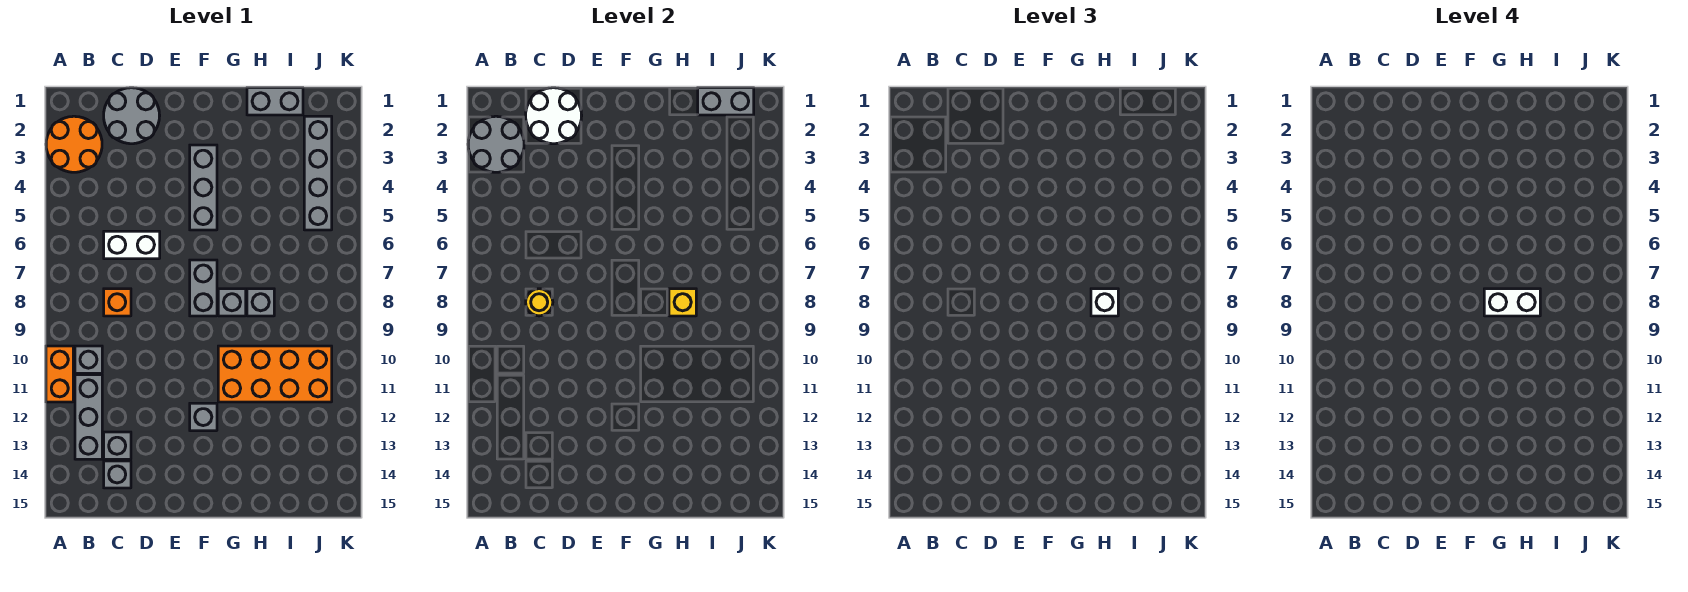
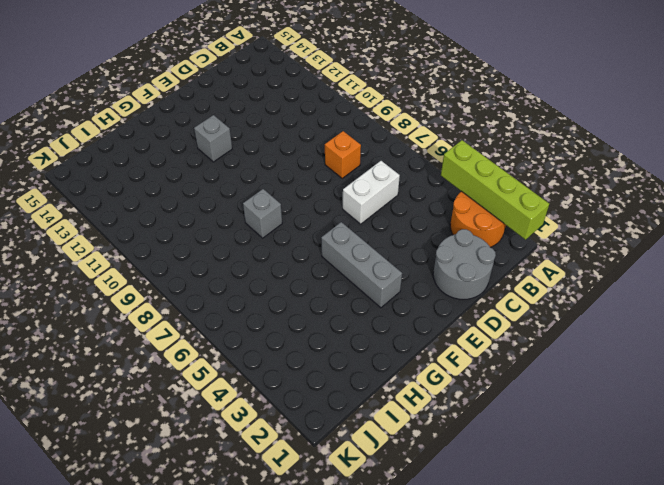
lime brick A1:A4 level 2 -> grey round brick A2:B3 level 2
none -> orange brick A10:A11 level 1
none -> grey brick B10 level 1
none -> grey brick B11:B13 level 1

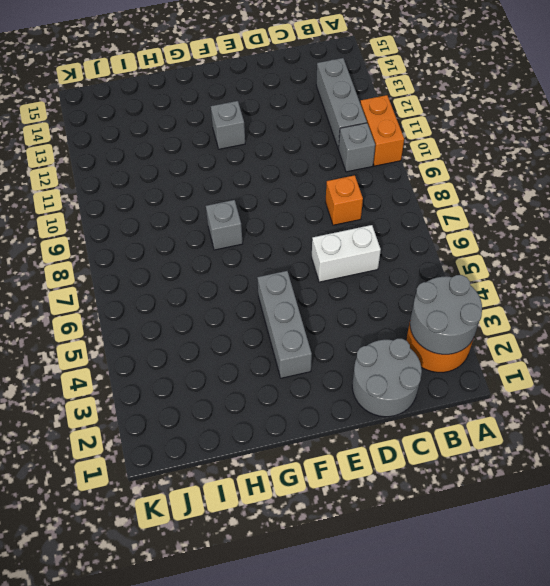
none -> grey brick C13 level 1
none -> grey brick C14 level 1
none -> grey brick F7:F8 level 1

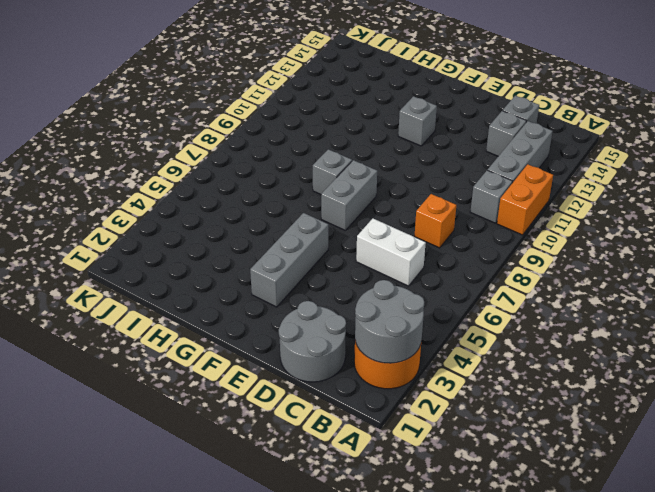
none -> orange brick G10:J11 level 1
none -> grey brick H1:I1 level 1
none -> grey brick H8 level 1

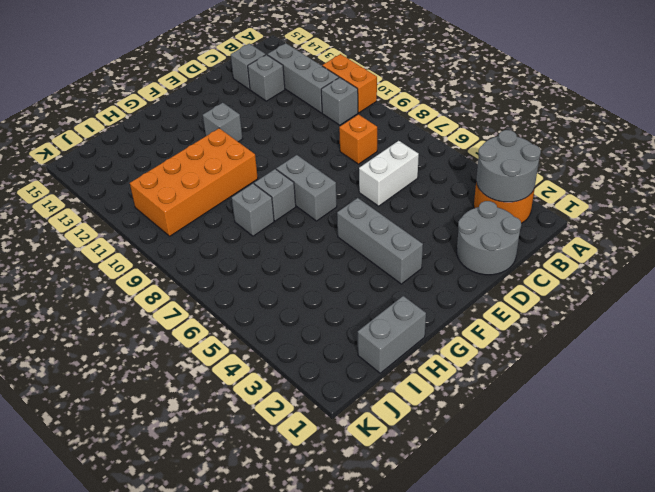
none -> grey brick J2:J5 level 1
none -> white round brick C1:D2 level 2
none -> yellow round brick C8 level 2

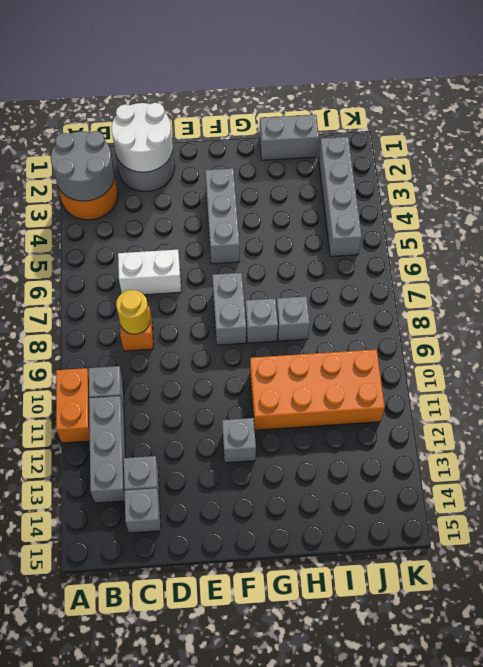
none -> yellow brick H8 level 2
none -> grey brick I1:J1 level 2
none -> white brick H8 level 3

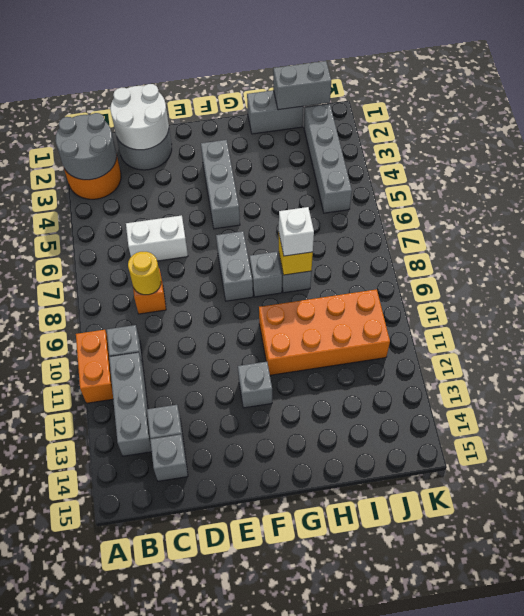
none -> white brick G8:H8 level 4

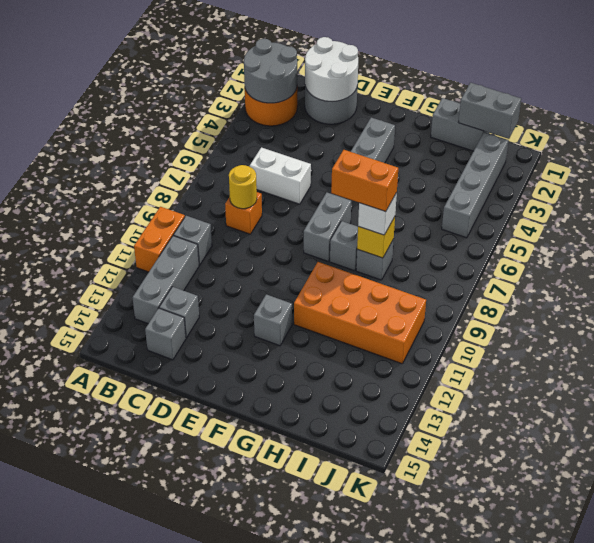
orange brick G8:H8 level 4 -> white brick G8:H8 level 4

